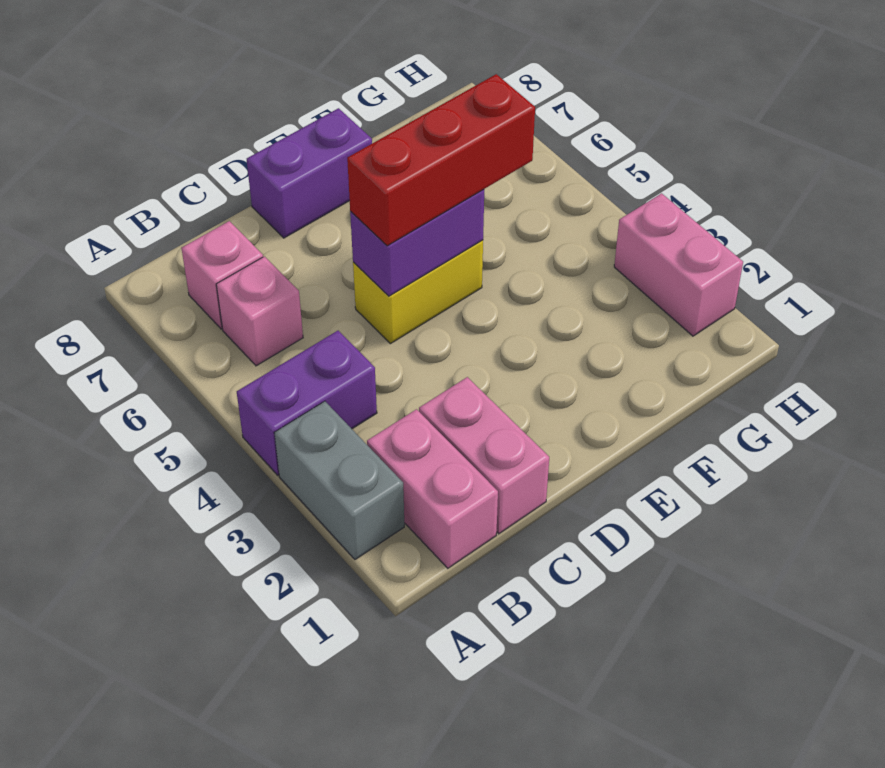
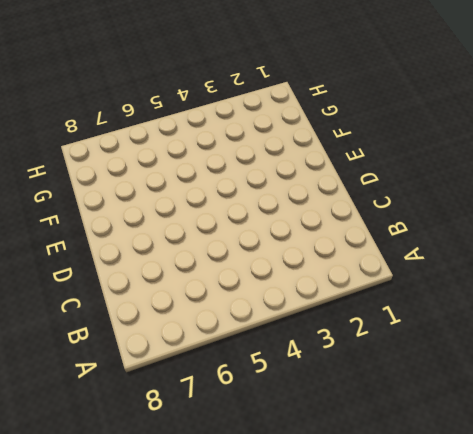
none -> grey brick A2:A3 level 1
none -> purple brick A4:B4 level 1

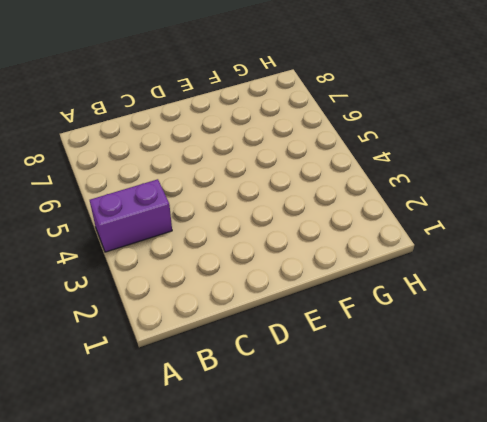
none -> grey brick A2:A3 level 1
none -> pink brick B1:B2 level 1

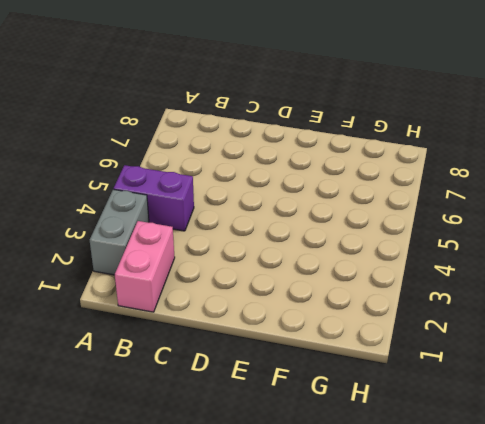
none -> pink brick B6 level 1
none -> pink brick B7 level 1

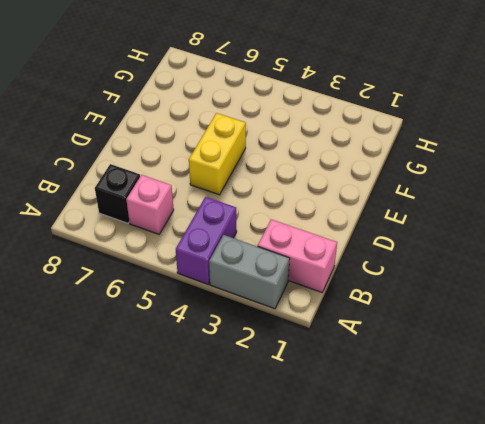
black brick B7 level 1 -> pink brick B7 level 1
none -> pink brick C1:C2 level 1
none -> purple brick D8:E8 level 1

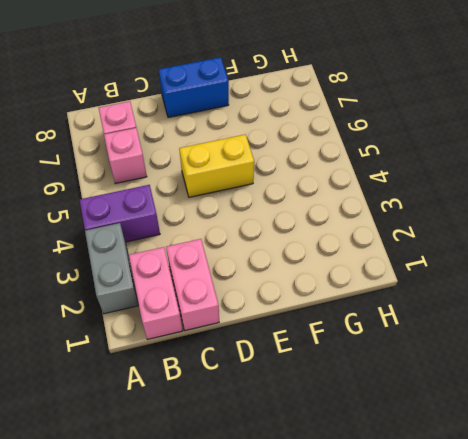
blue brick D8:E8 level 1 -> purple brick D8:E8 level 1
none -> pink brick H2:H3 level 1
none -> purple brick D5:E5 level 2

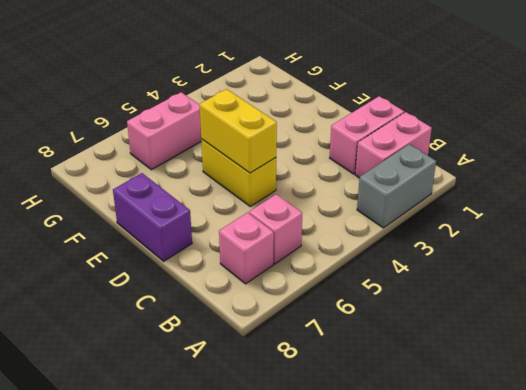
yellow brick D5:E5 level 2 -> purple brick D5:E5 level 2
pink brick G5:G6 level 1 -> pink brick H2:H3 level 1
none -> purple brick A4:B4 level 1
none -> red brick D5:F5 level 3

